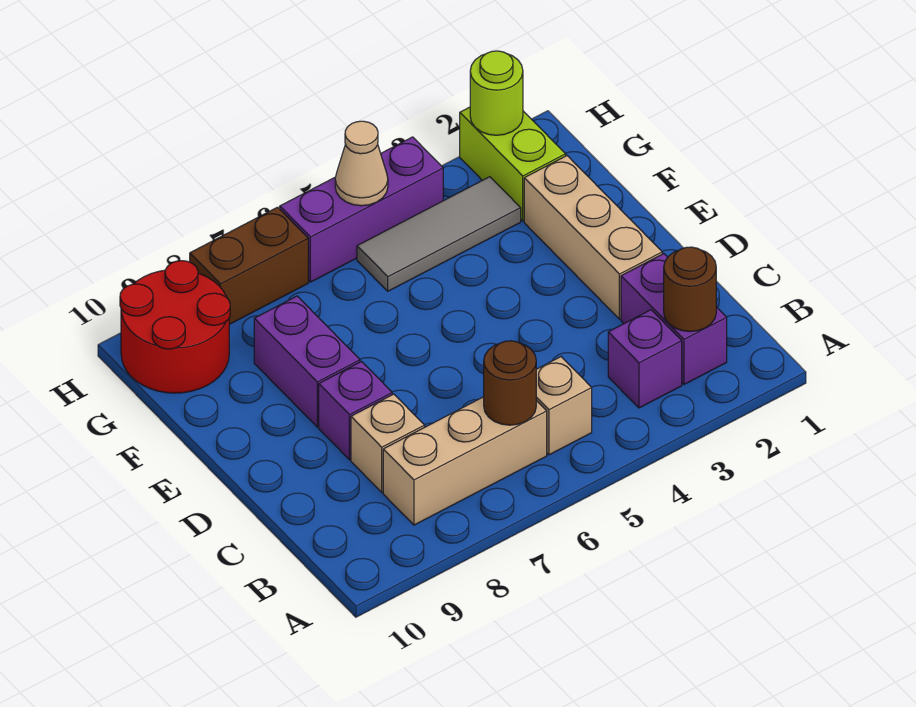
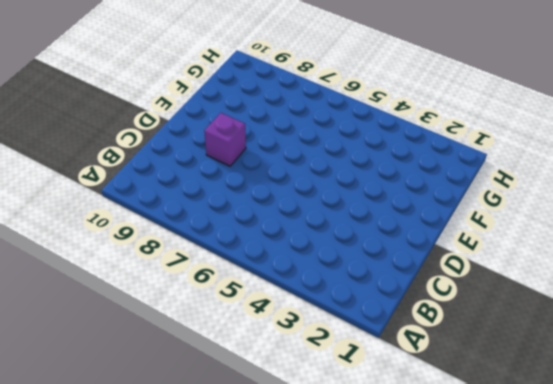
none -> purple brick B2:C2 level 1
none -> purple brick B3 level 1
none -> tan brick B5 level 1

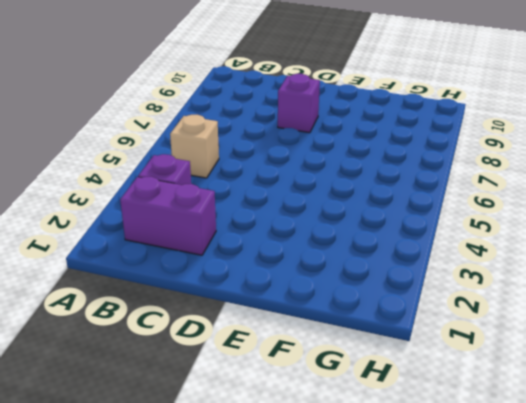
none -> tan brick B6:B8 level 1
none -> tan brick C8 level 1
none -> tan brick D2:F2 level 1

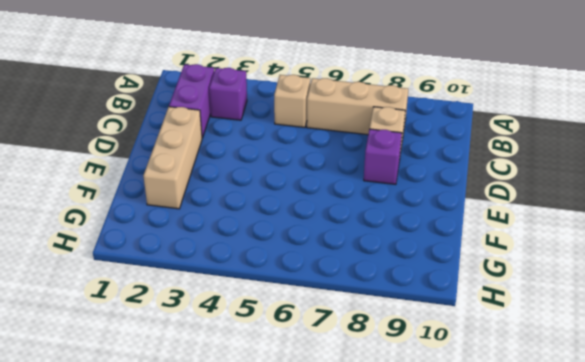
none -> purple brick E8:F8 level 1
none -> lime brick G2:H2 level 1
none -> grey tile G3:G5 level 1

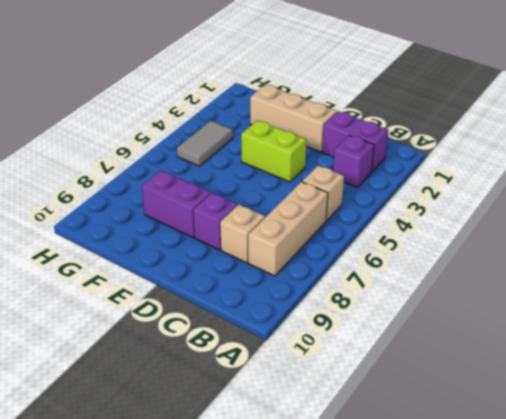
lime brick D4:E4 level 1 -> lime brick G2:H2 level 1
grey tile G4:G5 level 1 -> grey tile G3:G5 level 1
none -> red round brick G9:H10 level 1
none -> purple brick H4:H6 level 1
none -> brown brick H7:H8 level 1

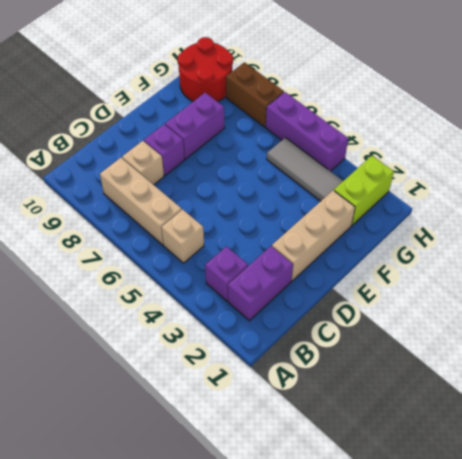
none -> brown round brick B2 level 2
none -> brown round brick B6 level 2
none -> lime round brick H2 level 2

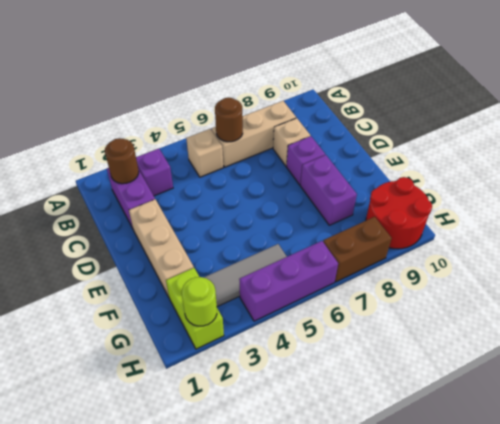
none -> tan cone H5 level 2

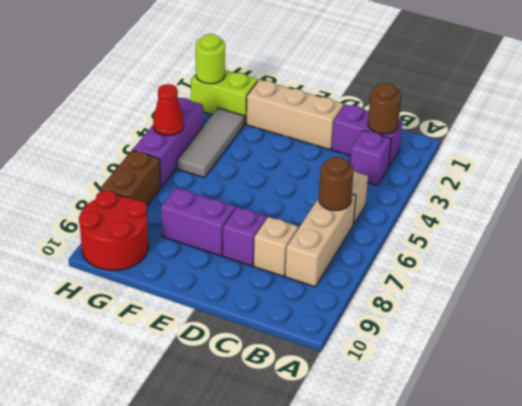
red cone H5 level 2 -> tan cone H5 level 2

